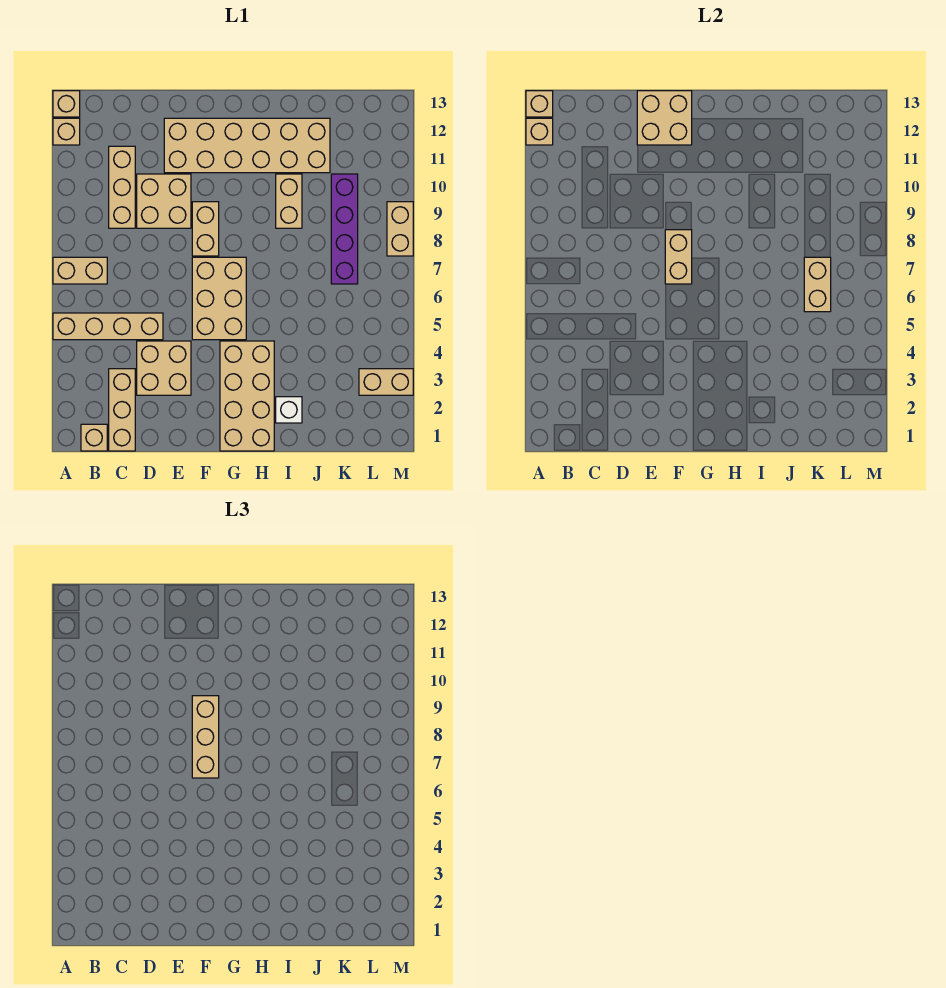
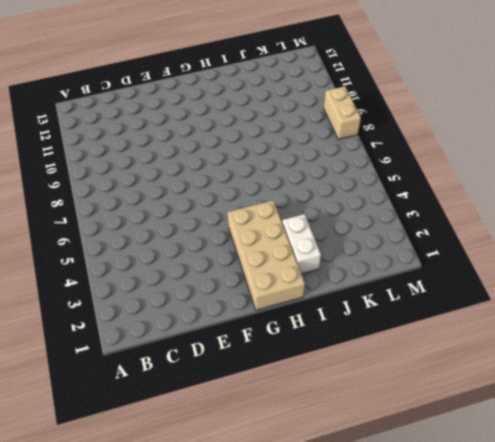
white brick I2:I3 level 1 -> white brick I2 level 1
none -> tan brick A5:D5 level 1
none -> tan brick A7:B7 level 1
none -> tan brick A12 level 1

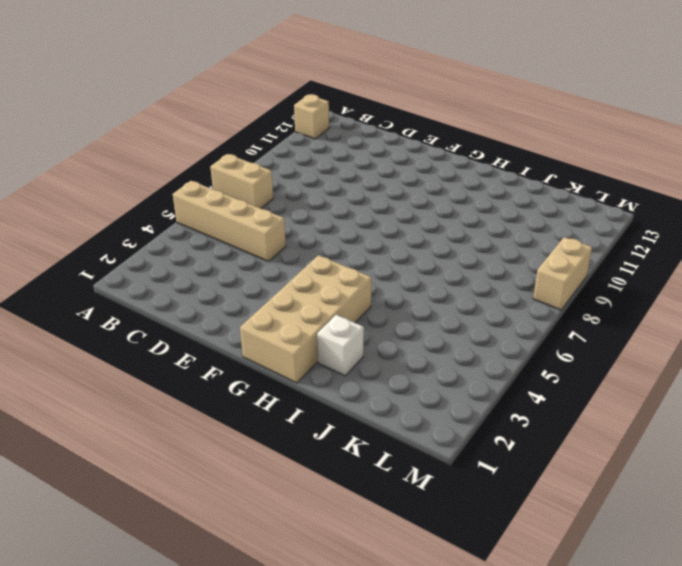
none -> tan brick A13 level 1
none -> tan brick B1 level 1
none -> tan brick C1:C3 level 1

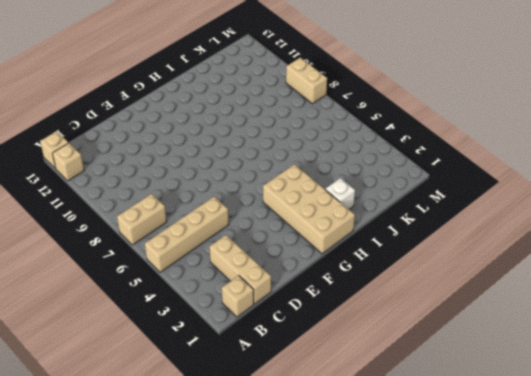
none -> tan brick C9:C11 level 1
none -> tan brick D3:E4 level 1
none -> tan brick D9:E10 level 1

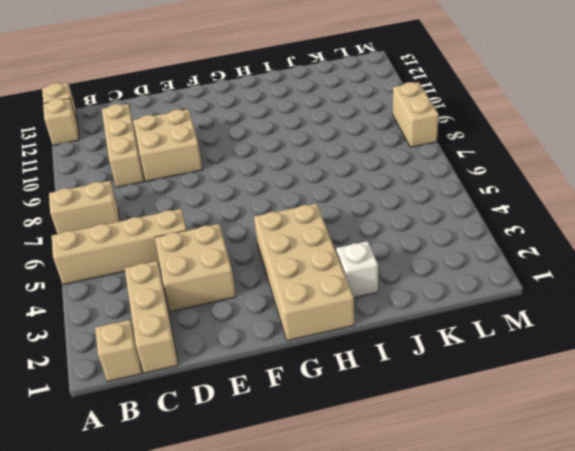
none -> tan brick E11:J12 level 1
none -> tan brick F5:G7 level 1
none -> tan brick F8:F9 level 1

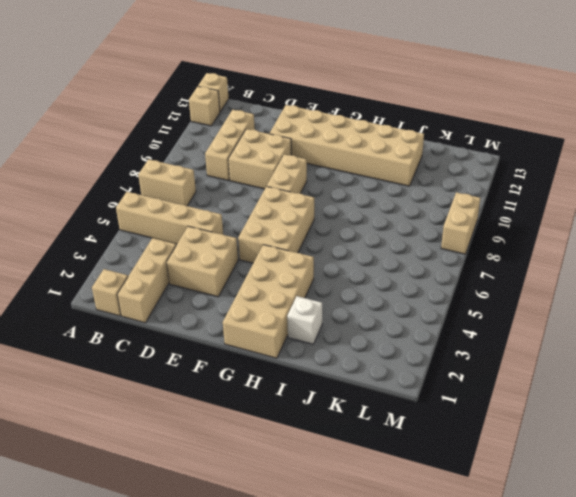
none -> tan brick I9:I10 level 1
none -> purple brick K7:K10 level 1
none -> tan brick L3:M3 level 1

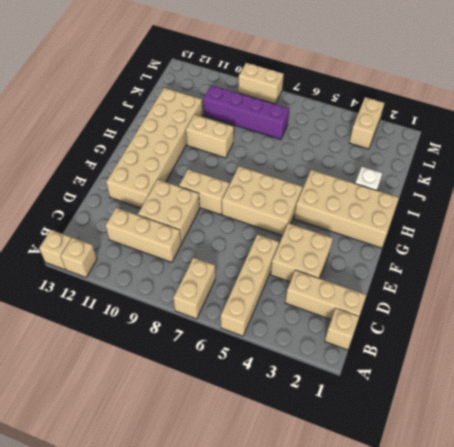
none -> tan brick A12 level 2
none -> tan brick A13 level 2
none -> tan brick E12:F13 level 2

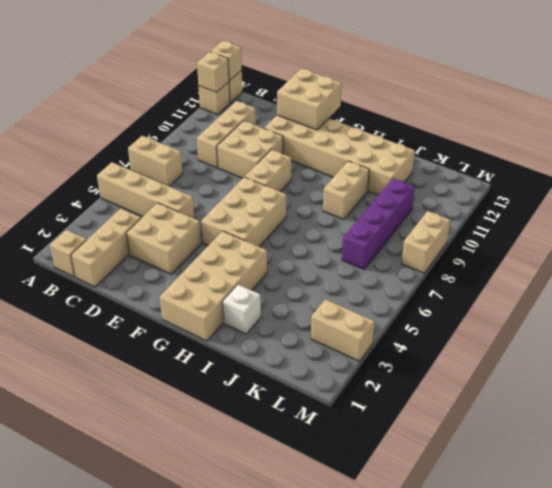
none -> tan brick F7:F8 level 2
none -> tan brick K6:K7 level 2
none -> tan brick F7:F9 level 3

